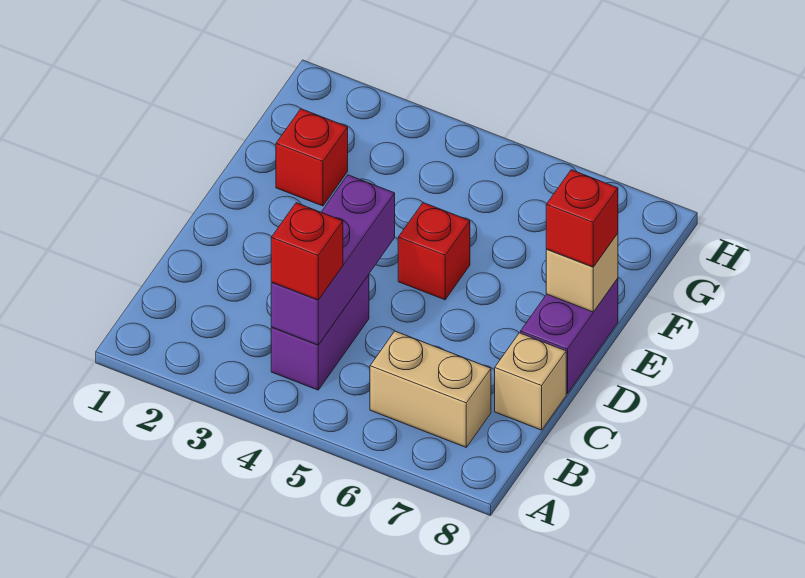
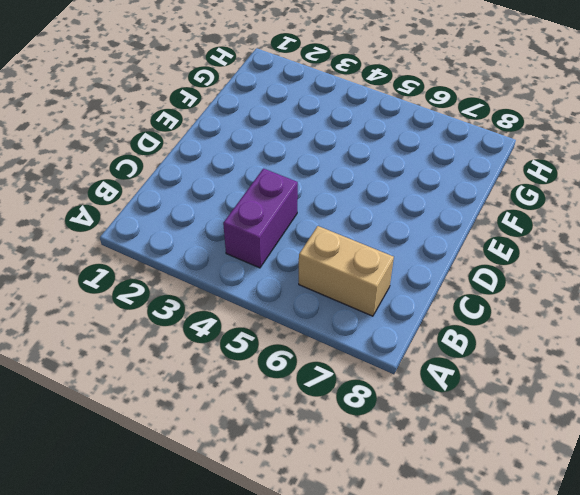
none -> tan brick C8 level 1
none -> purple brick D8:E8 level 1

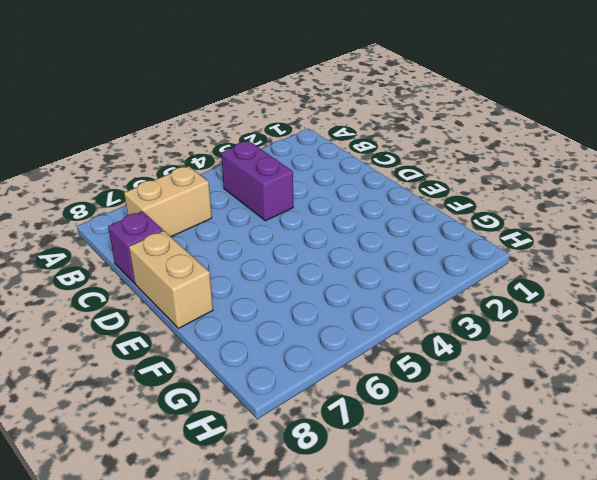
purple brick C8 level 1 -> tan brick C8 level 1
tan brick D8:E8 level 1 -> purple brick D8:E8 level 1
none -> red brick E5 level 1
none -> red brick F2 level 1

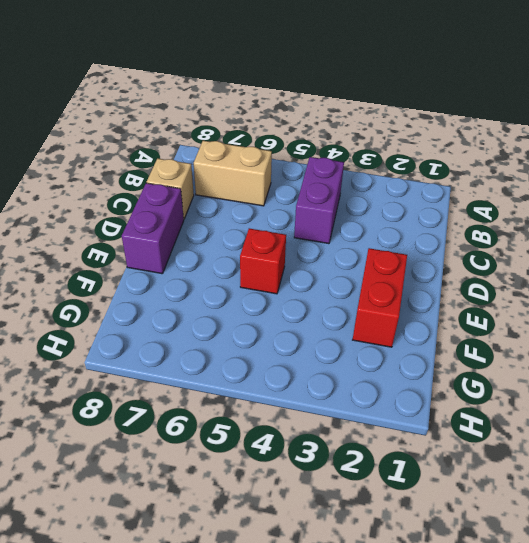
red brick E2:F2 level 1 -> red brick F2 level 1
none -> purple brick B4:D4 level 2
none -> tan brick E8 level 2

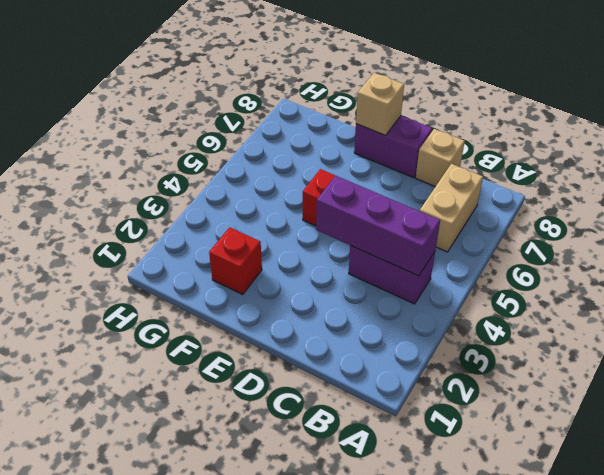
none -> red brick B4 level 3
none -> red brick E8 level 3

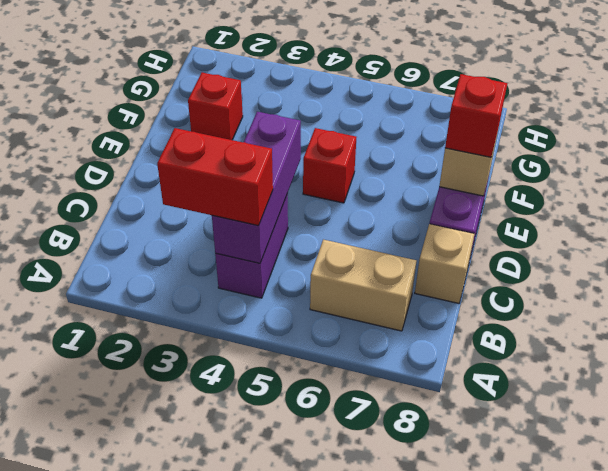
red brick B3:B4 level 3 -> red brick B4 level 3

